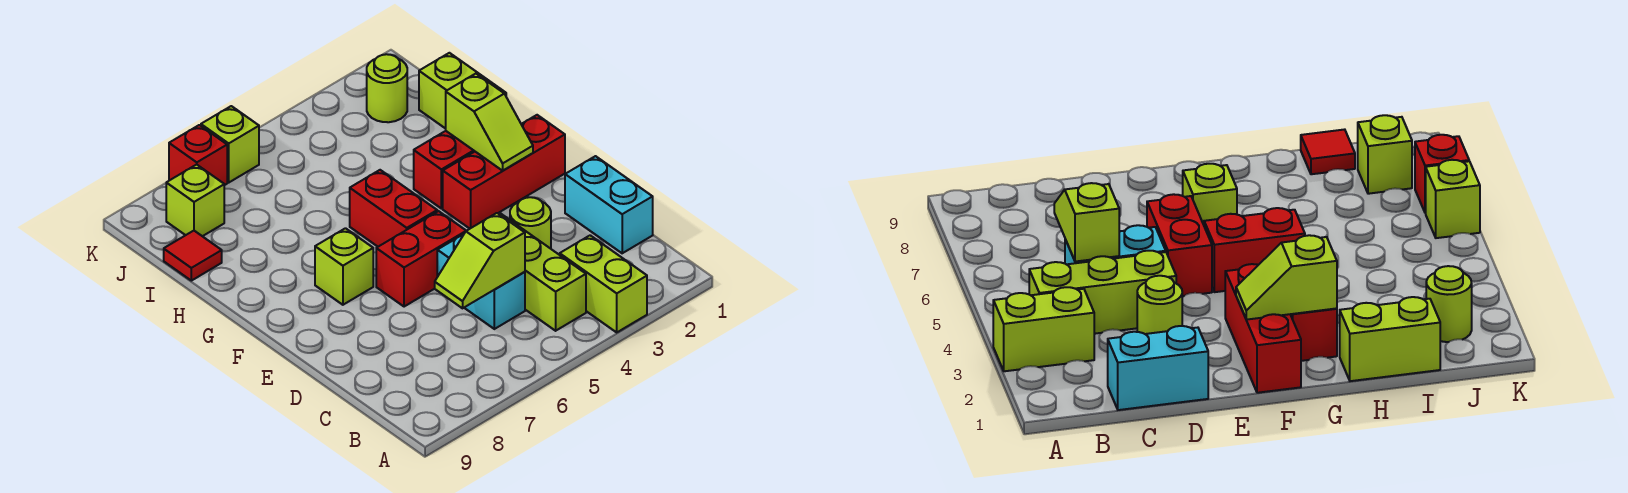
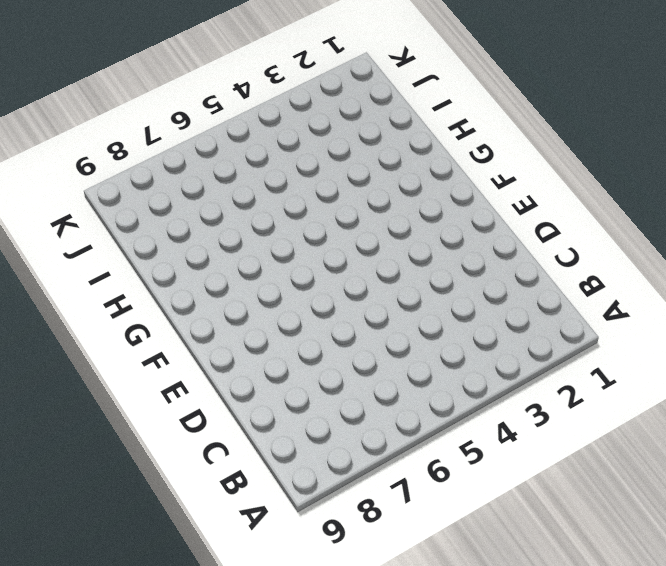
none -> lime brick A3:B3 level 1
none -> lime brick B4:D4 level 1
none -> cyan brick C1:D1 level 1

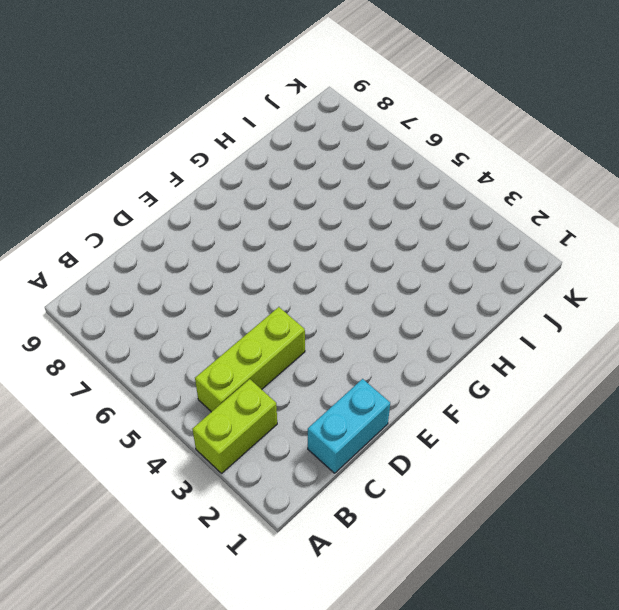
none -> cyan brick C5:D5 level 1
none -> lime round brick D3 level 1
none -> red brick E5:E6 level 1

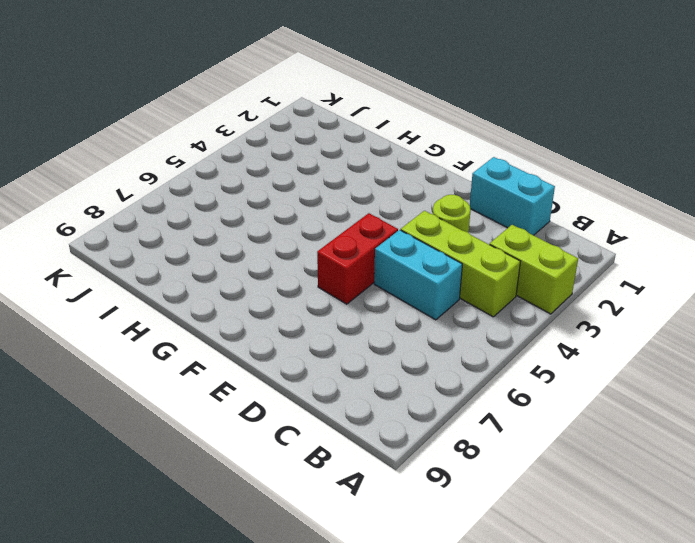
none -> red brick F1:F3 level 1
none -> red brick F5:G5 level 1
none -> lime brick F7 level 1

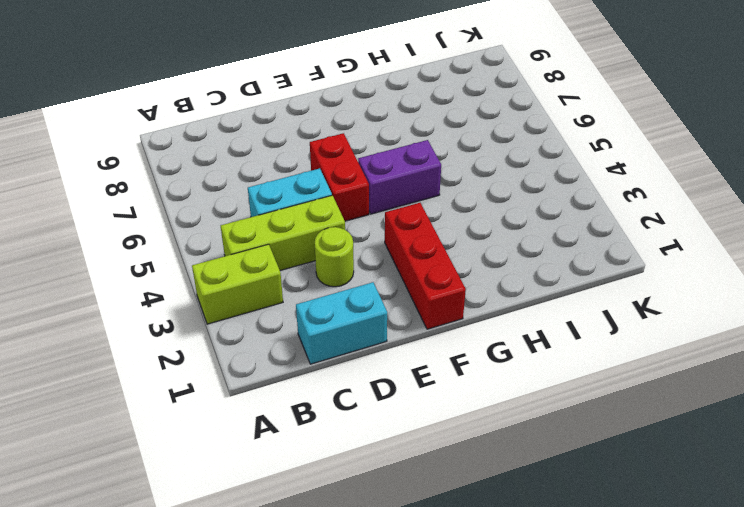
purple brick F5:G5 level 1 -> red brick F5:G5 level 1
none -> lime brick F7 level 1
none -> red brick G2:G3 level 1
none -> lime brick H1:I1 level 1

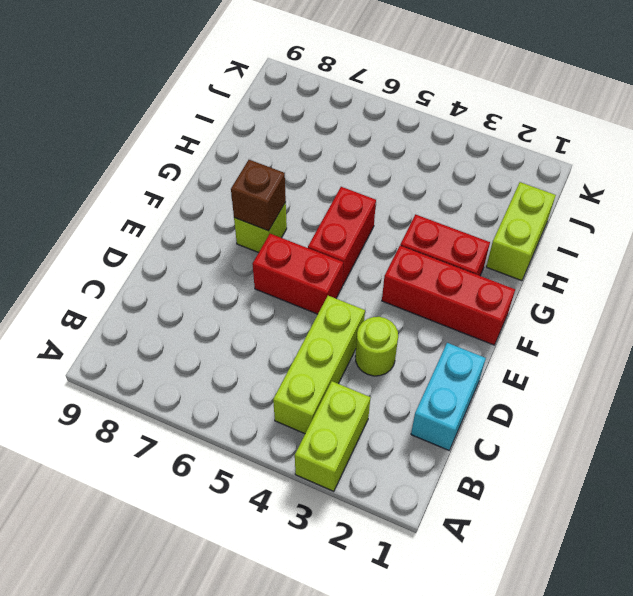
brown brick F7 level 2 -> none
none -> cyan brick C5:D5 level 1
none -> red tile I9 level 1
none -> lime round brick J2 level 1

